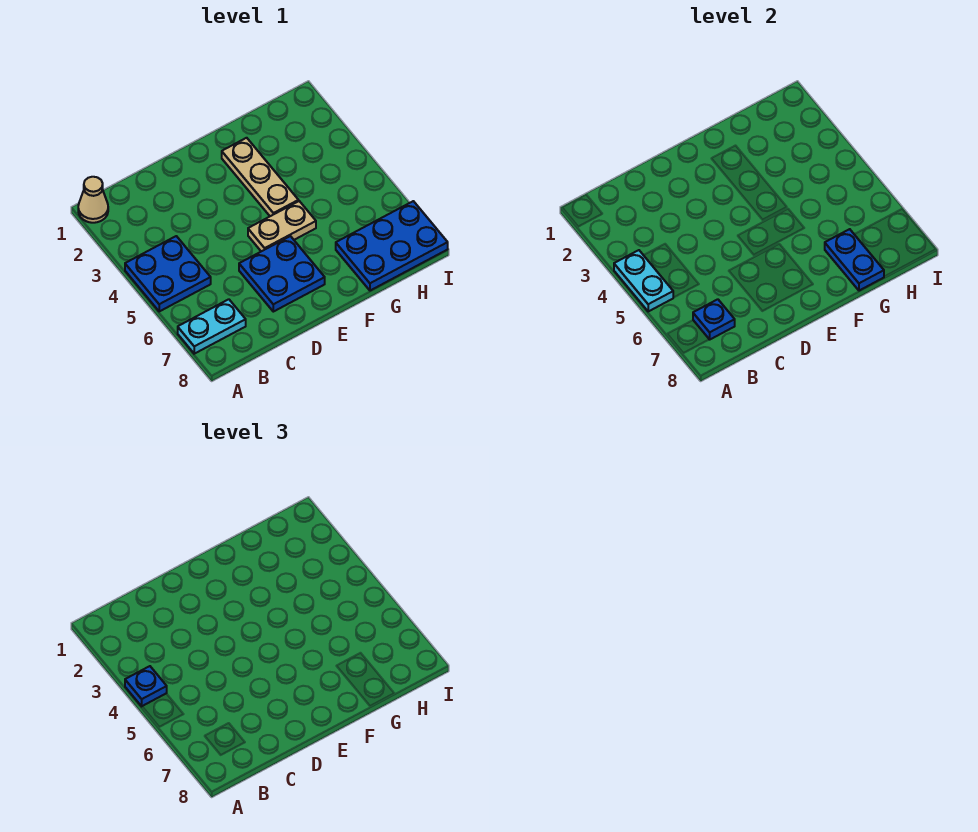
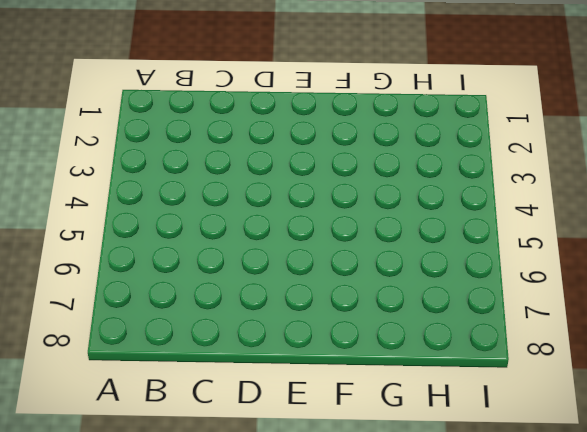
none -> tan cone A1 level 1
none -> blue plate A4:B5 level 1

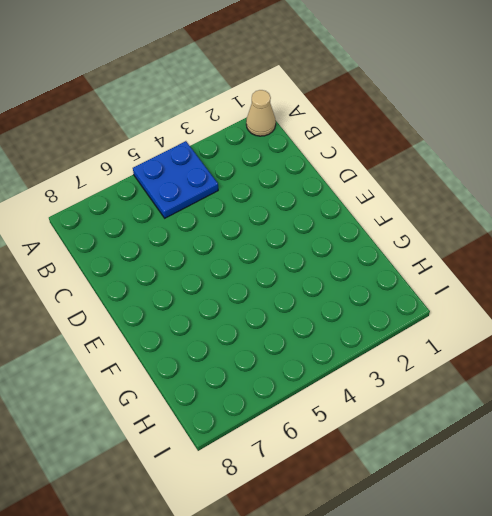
none -> cyan plate A7:B7 level 1
none -> blue plate D6:E7 level 1

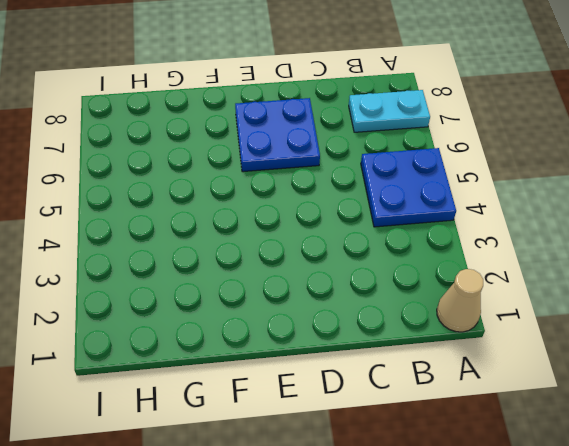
none -> tan plate E5:F5 level 1
none -> tan plate F2:F4 level 1

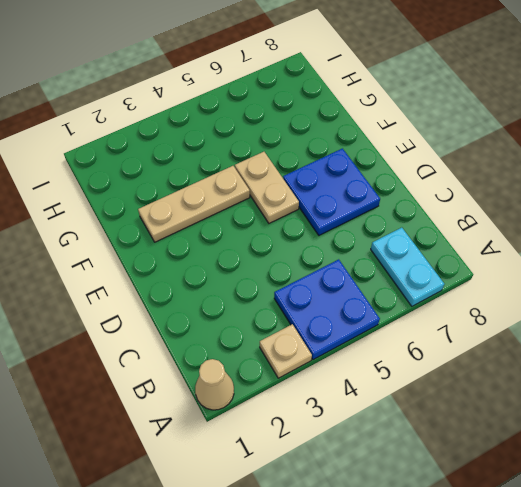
tan plate A3 level 1 -> none
none -> blue plate G7:I8 level 1
none -> cyan plate A4:A5 level 2

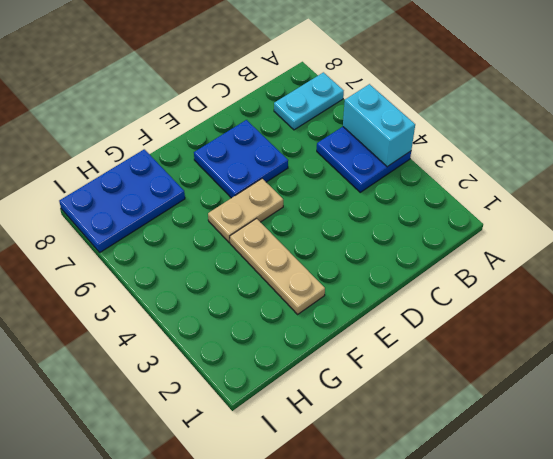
cyan brick A4:A5 level 2 -> cyan plate A4:A5 level 2
none -> tan cone A1 level 1
none -> blue plate B7 level 2

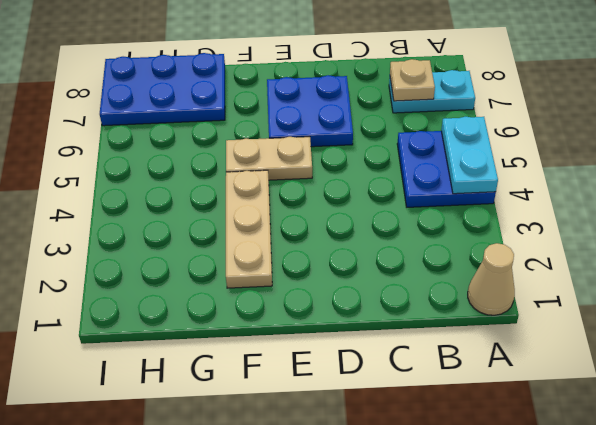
tan plate B7 level 2 -> blue plate B7 level 2
none -> blue plate G7:G8 level 2
none -> blue plate A4 level 3

